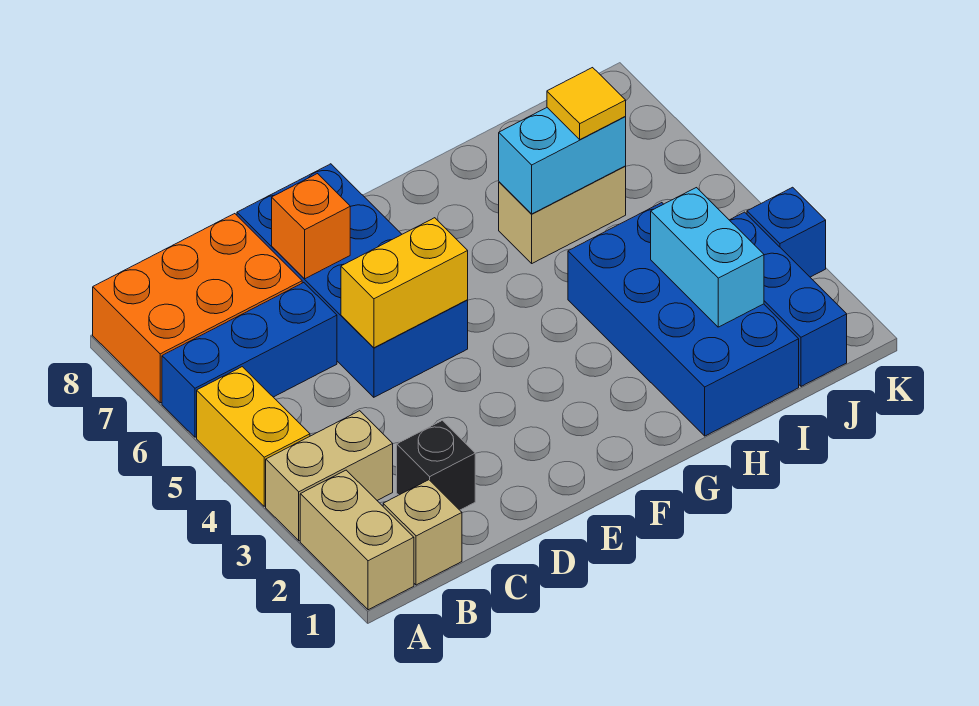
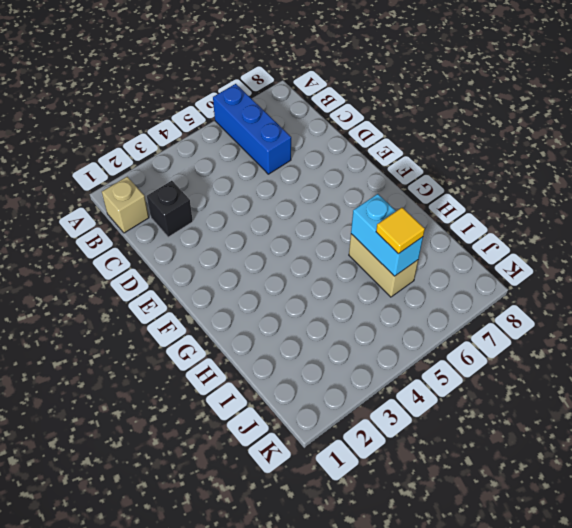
none -> tan brick A1:A2 level 1
none -> tan brick A3:B3 level 1
none -> yellow brick A4:A5 level 1

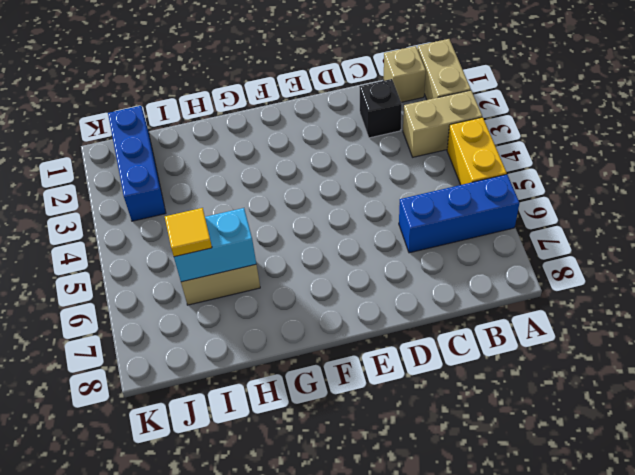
none -> orange brick A7:C8 level 1
none -> blue brick D5:E8 level 1
none -> blue brick H1:I4 level 1

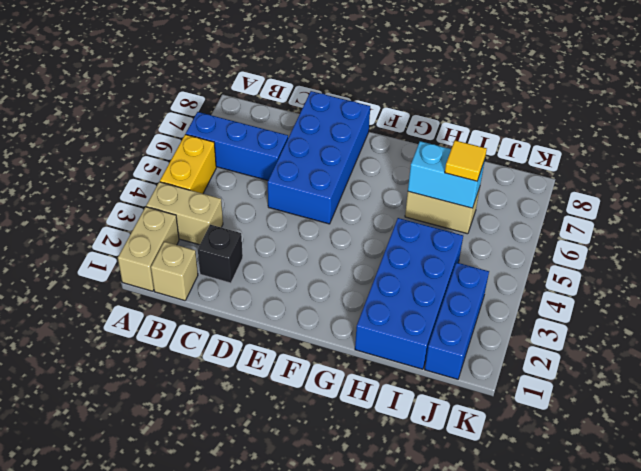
none -> orange brick A7:C8 level 1
none -> blue brick K3 level 1
none -> yellow brick D5:E5 level 2

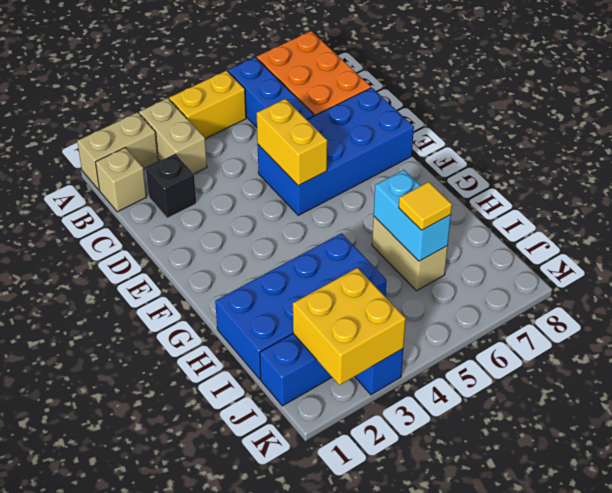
yellow brick J2:K3 level 2 -> none
none -> orange brick D7 level 2
none -> cyan brick I2:I3 level 2

